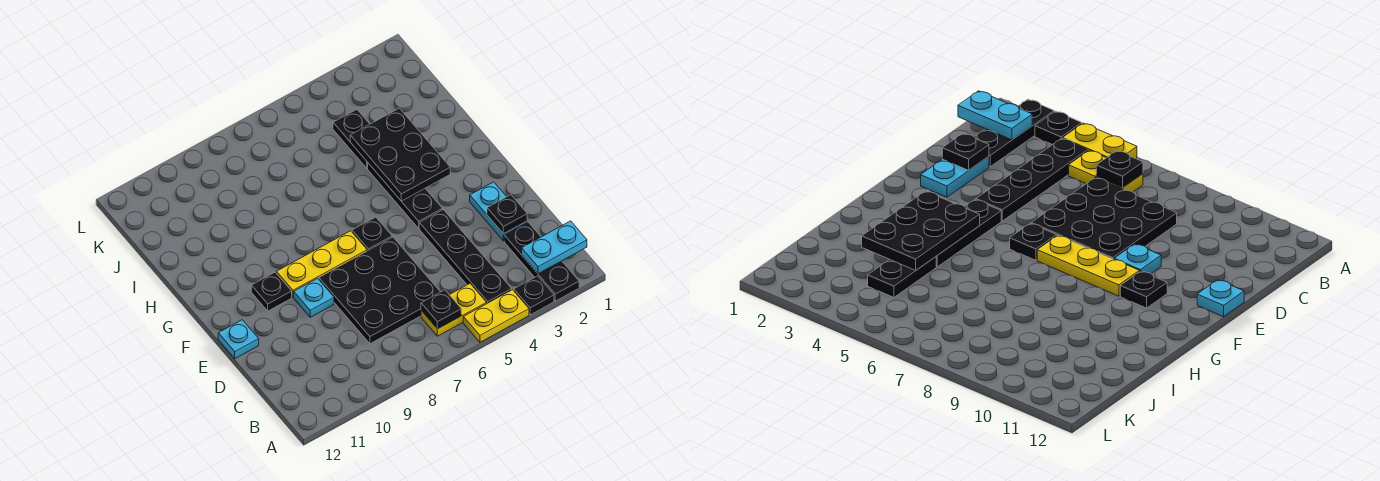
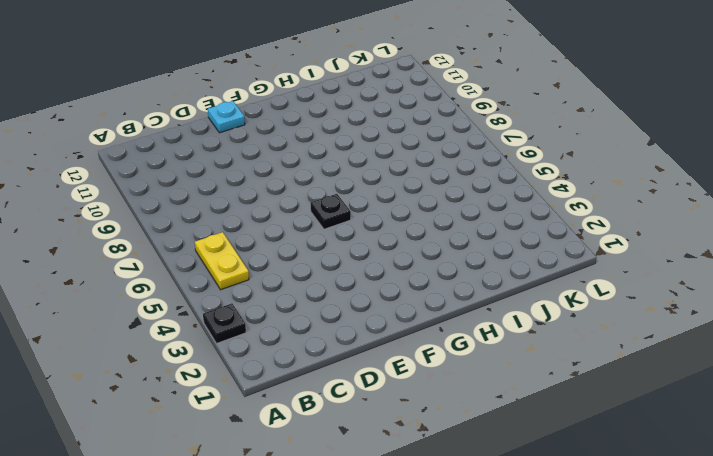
none -> black plate A2:C2 level 1
none -> yellow plate A4:A5 level 1
none -> black plate B4:E4 level 1

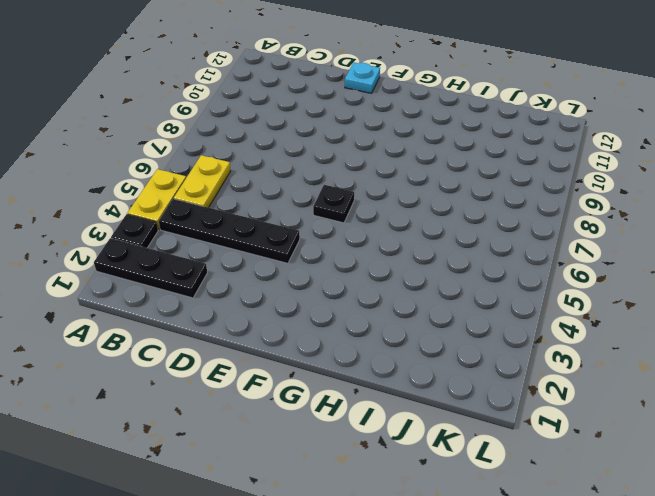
none -> black plate C6:E8 level 1
none -> cyan plate D2:E2 level 1
none -> cyan plate E9 level 1

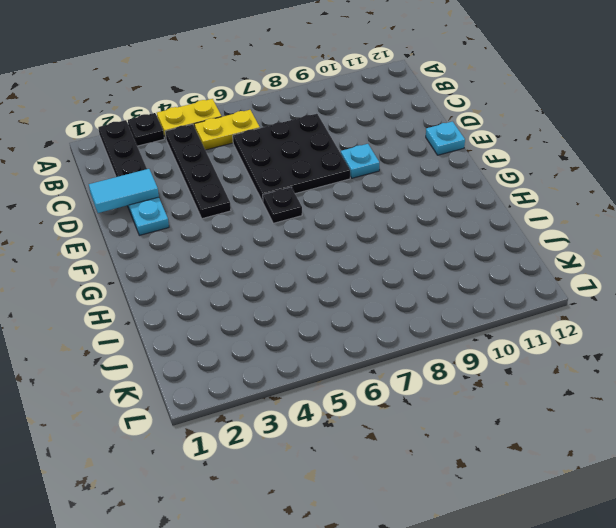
cyan tile D1:D2 level 2 -> black plate D2 level 2
none -> black plate F4:H4 level 1
none -> yellow plate F7:F9 level 1
none -> black plate F10 level 1

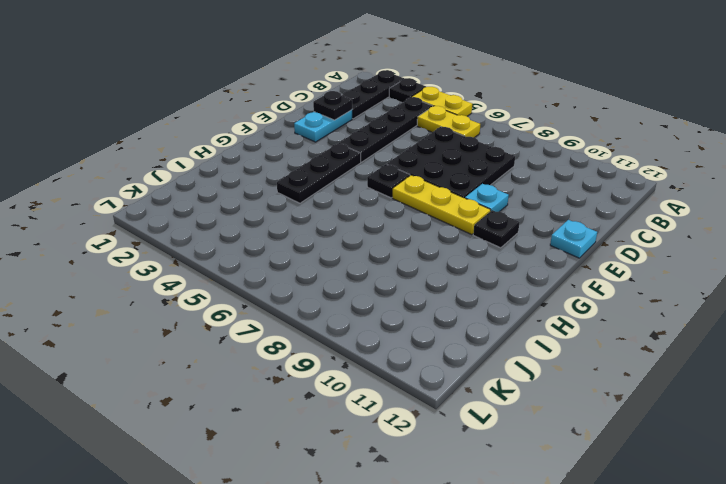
none -> black plate I4:J4 level 1
none -> cyan plate B1:B2 level 2
none -> black plate B6 level 2

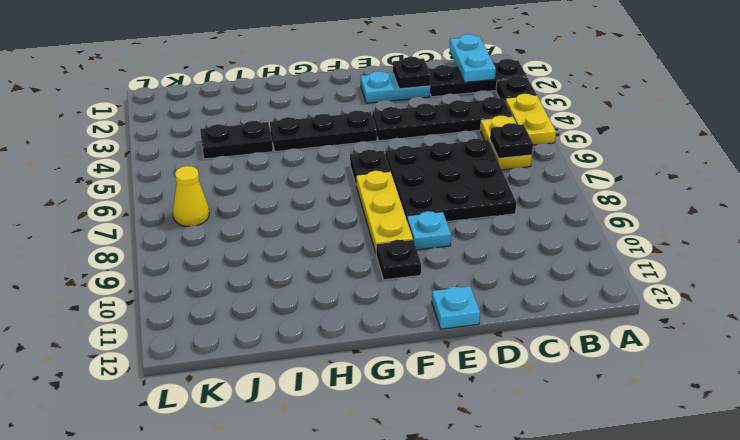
yellow cone K7 level 1 -> none
none -> black plate G3:I4 level 2

